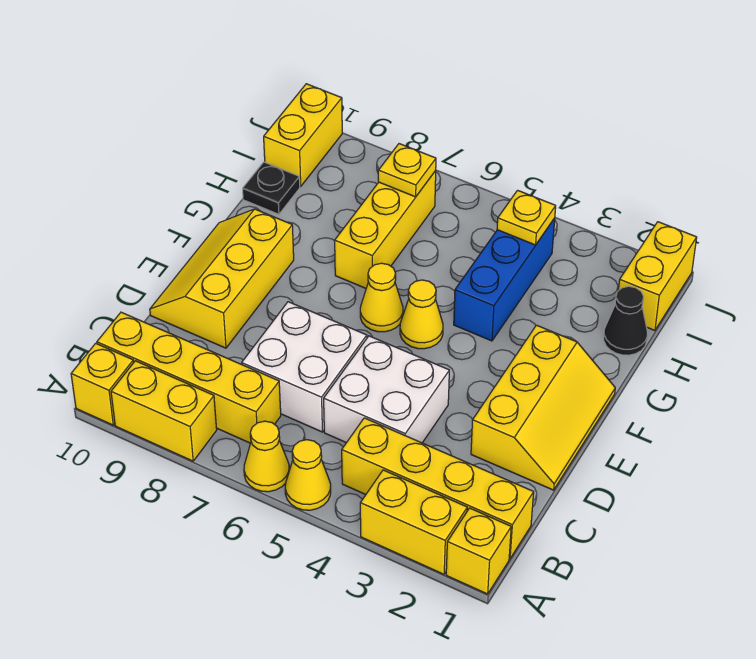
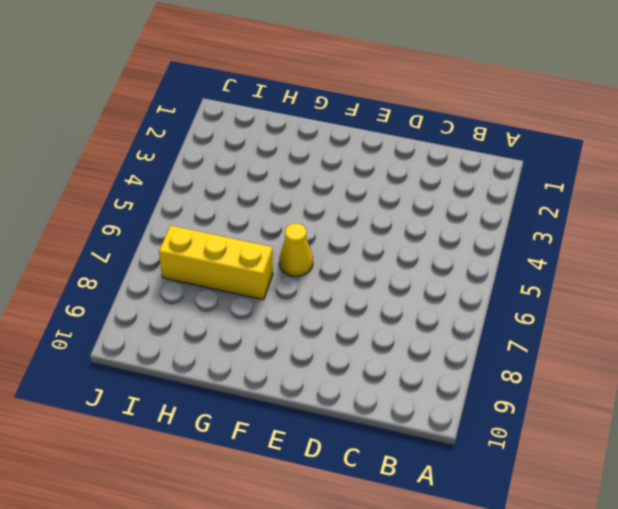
none -> yellow brick A1 level 1
none -> yellow brick A2:A3 level 1
none -> yellow cone A5 level 1

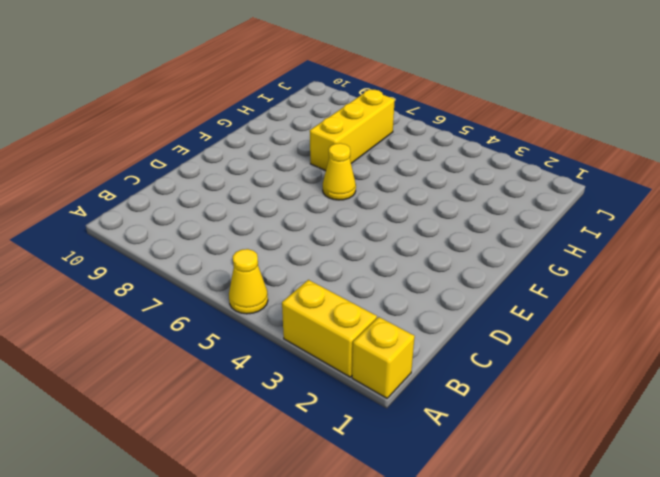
none -> yellow cone A6 level 1
none -> yellow brick A8:A9 level 1
none -> yellow brick A10 level 1

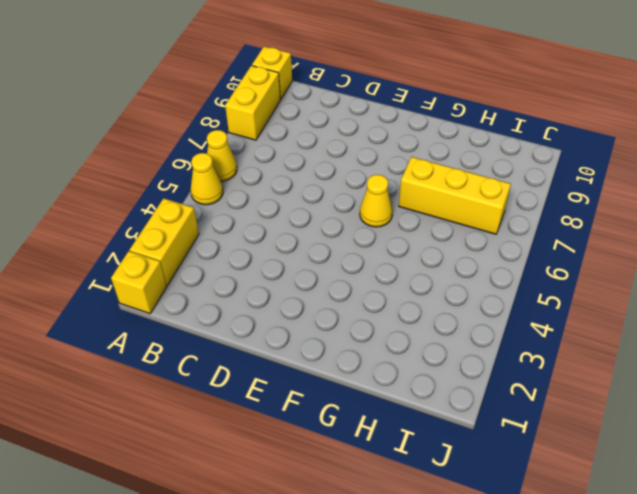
none -> yellow brick B1:B4 level 1
none -> yellow brick B7:B10 level 1
none -> white brick C4:D5 level 1

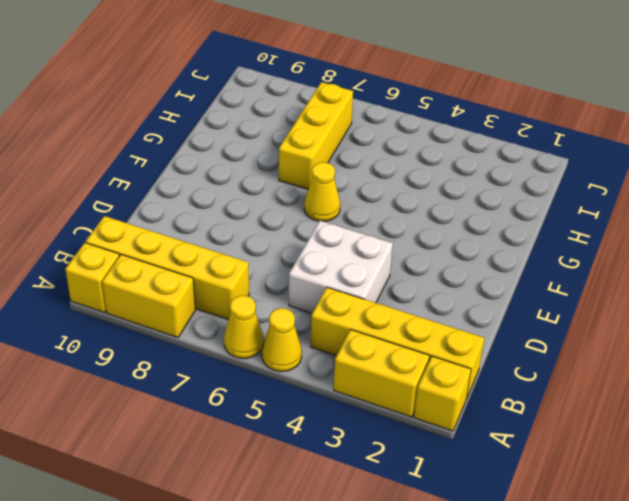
none -> white brick C6:D7 level 1
none -> yellow slope D1:F2 level 1 top 2
none -> yellow slope D9:F10 level 1 top 9

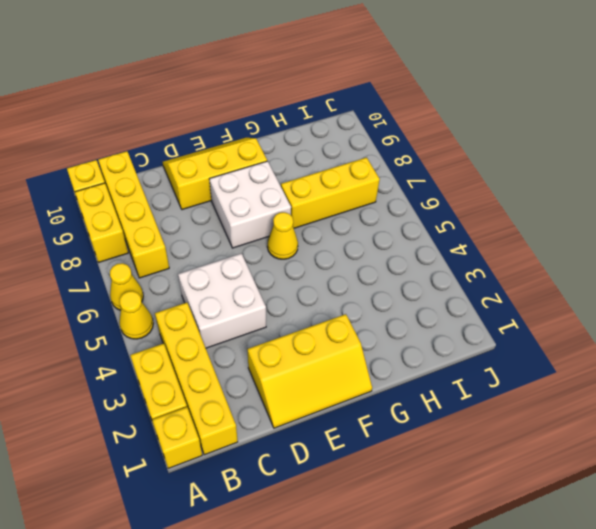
white brick E7:F8 level 1 -> white brick C6:D7 level 1
none -> yellow cone F5 level 1
none -> blue brick G4:I4 level 1
none -> black cone H1 level 1

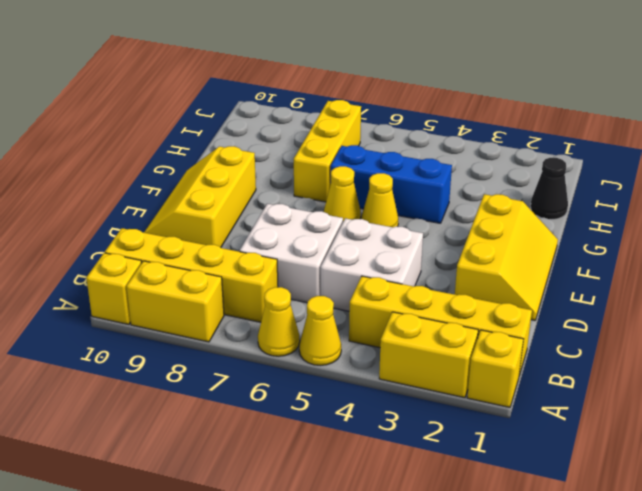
blue brick G4:G6 level 1 -> blue brick G4:I4 level 1
none -> black plate H10 level 1
none -> yellow brick I1:J1 level 1
none -> yellow brick I10:J10 level 1

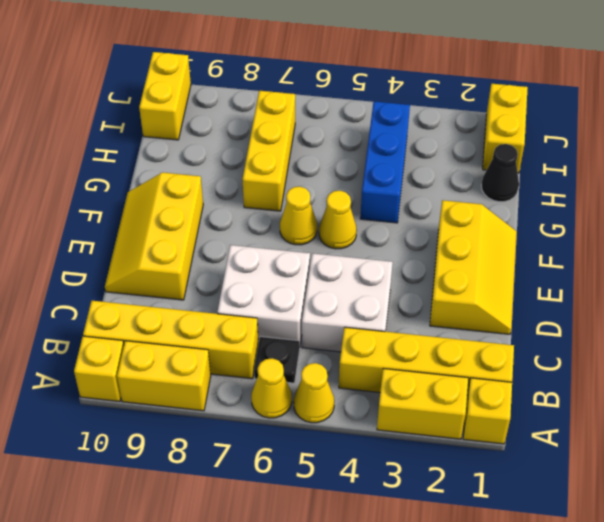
black plate B6 level 1 -> black plate H10 level 1
none -> yellow plate I4 level 2
none -> yellow plate I7 level 2

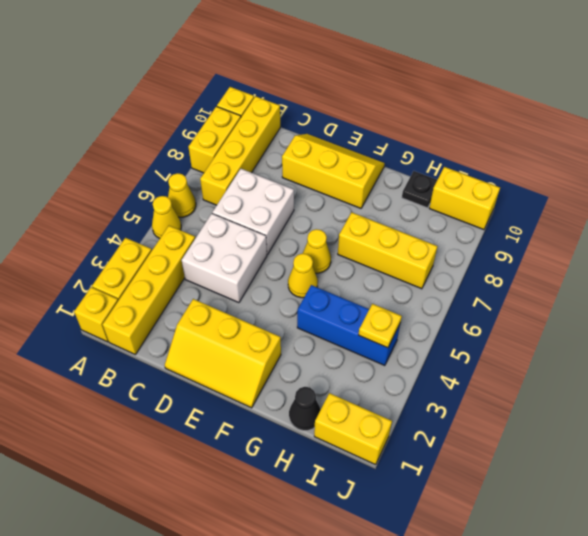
none -> yellow plate I7 level 2

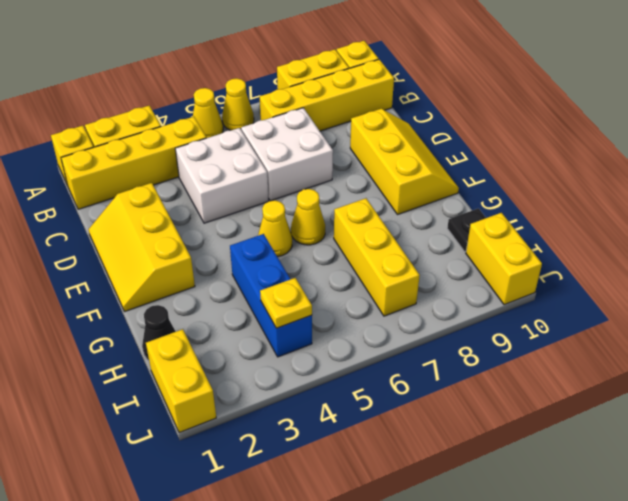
none -> yellow plate I7 level 2

